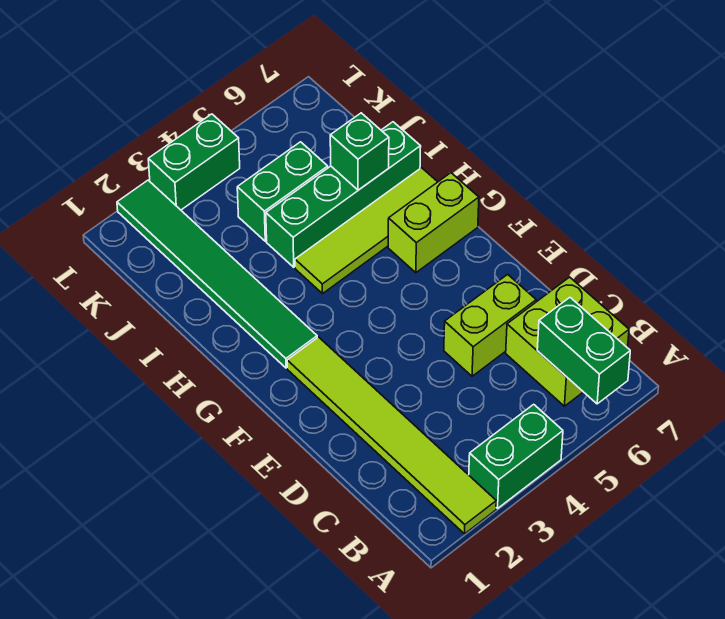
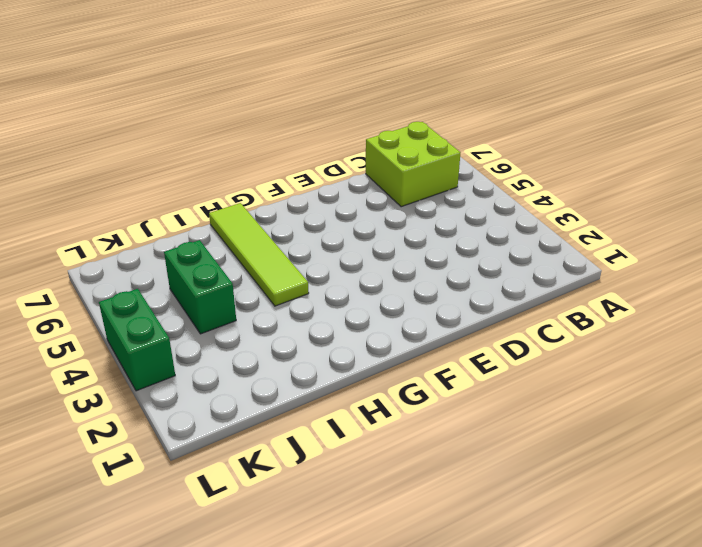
none -> lime tile A2:F2 level 1
none -> green brick A3:A4 level 1
none -> lime brick D5:D6 level 1

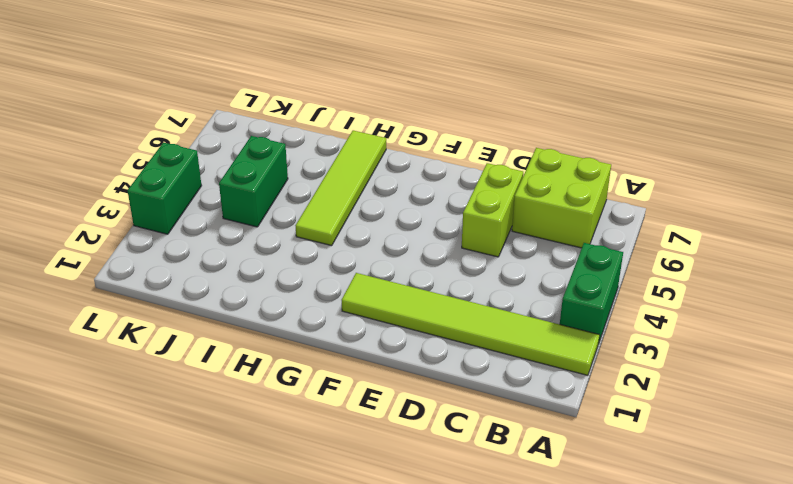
none -> green tile G2:L2 level 1
none -> lime brick G6:G7 level 1
none -> green brick I4:I7 level 1

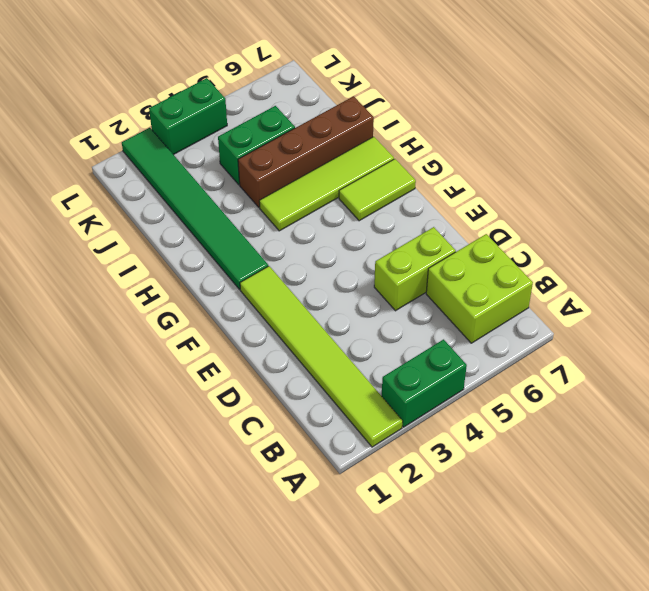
lime tile G6:G7 level 1 -> lime brick G6:G7 level 1
brown brick I4:I7 level 1 -> green brick I4:I7 level 1
none -> green brick A6:B6 level 2
none -> green brick I6 level 2

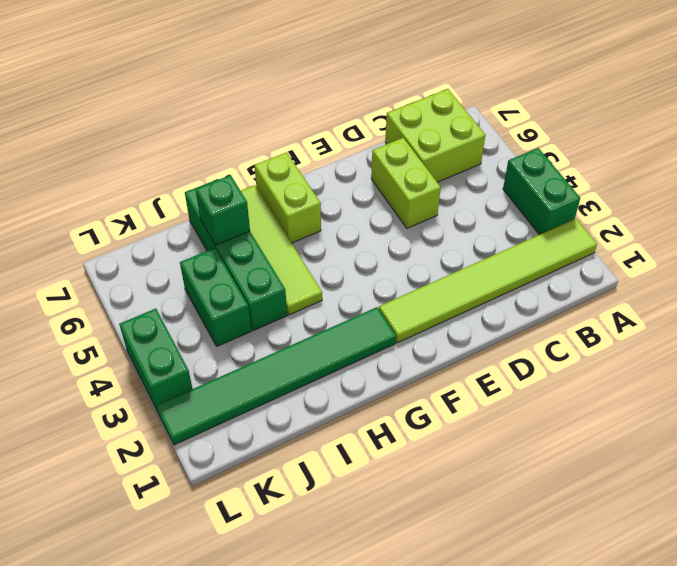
none -> green brick A6:B6 level 2

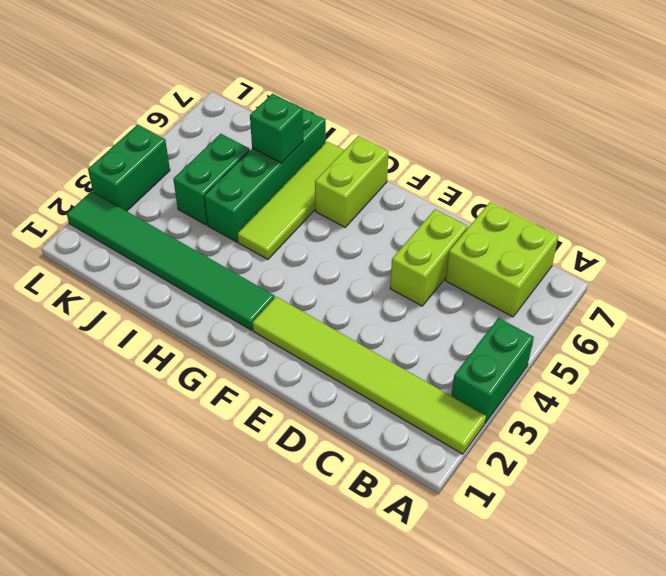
none -> green brick A6:B6 level 2

